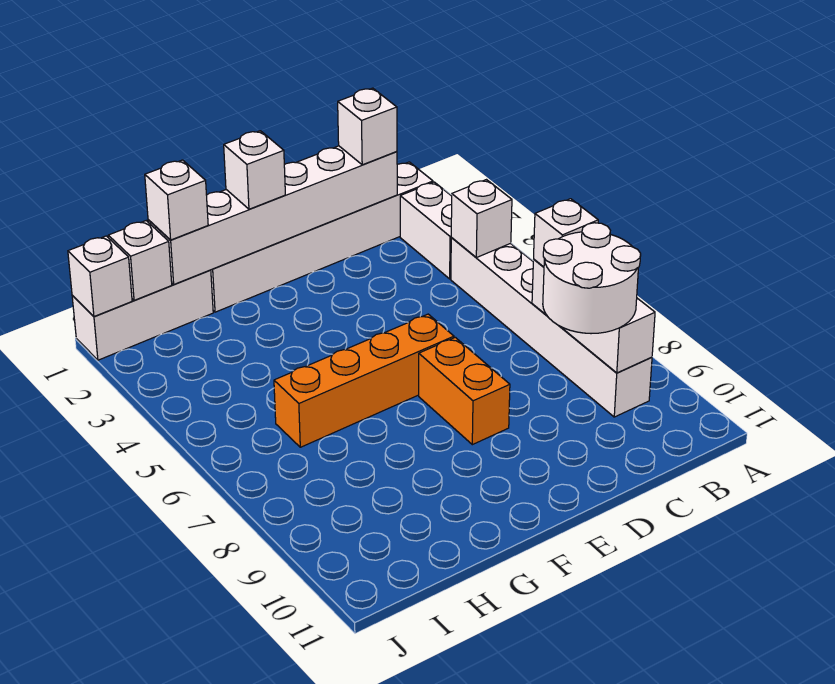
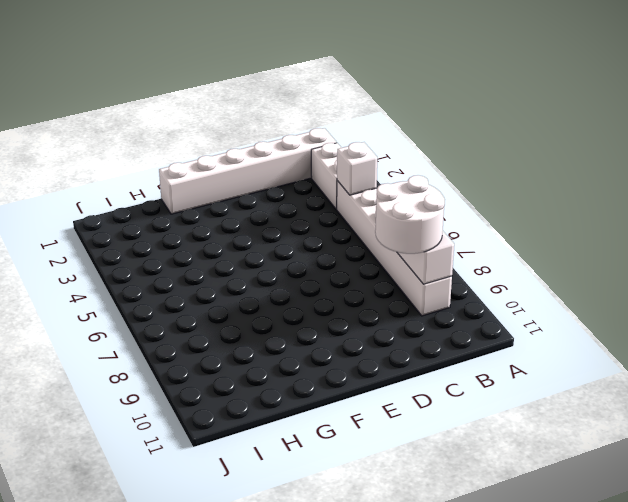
none -> orange brick E6:H6 level 1
none -> orange brick E7:E8 level 1
none -> white brick H1:J1 level 1

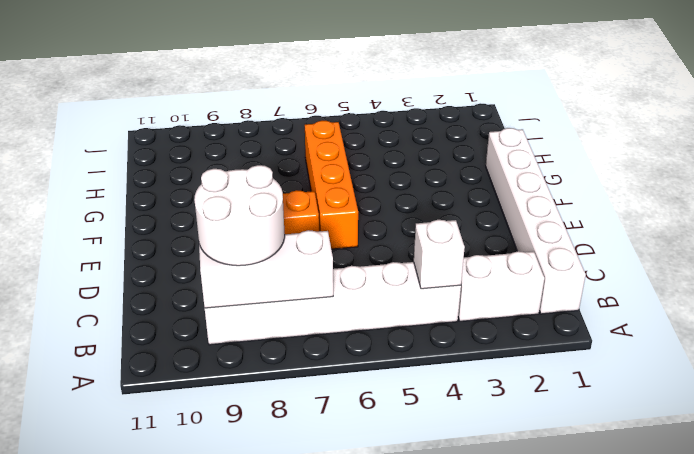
none -> white brick H1:J1 level 1
none -> white brick C1:H1 level 2
none -> white brick I1 level 2

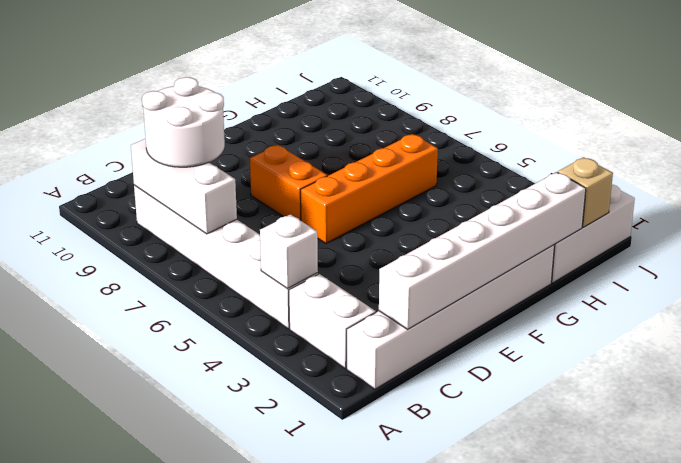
tan brick I1 level 2 -> white brick I1 level 2
none -> white brick J1 level 2
none -> white brick B7 level 3
none -> white brick C1 level 3

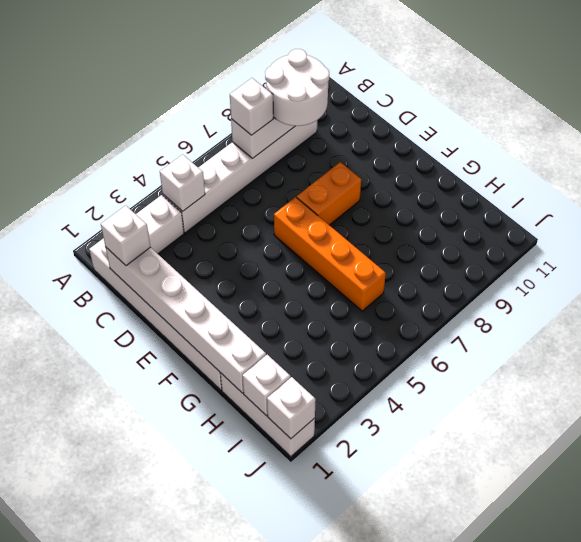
none -> white brick F1 level 3
none -> white brick H1 level 3

